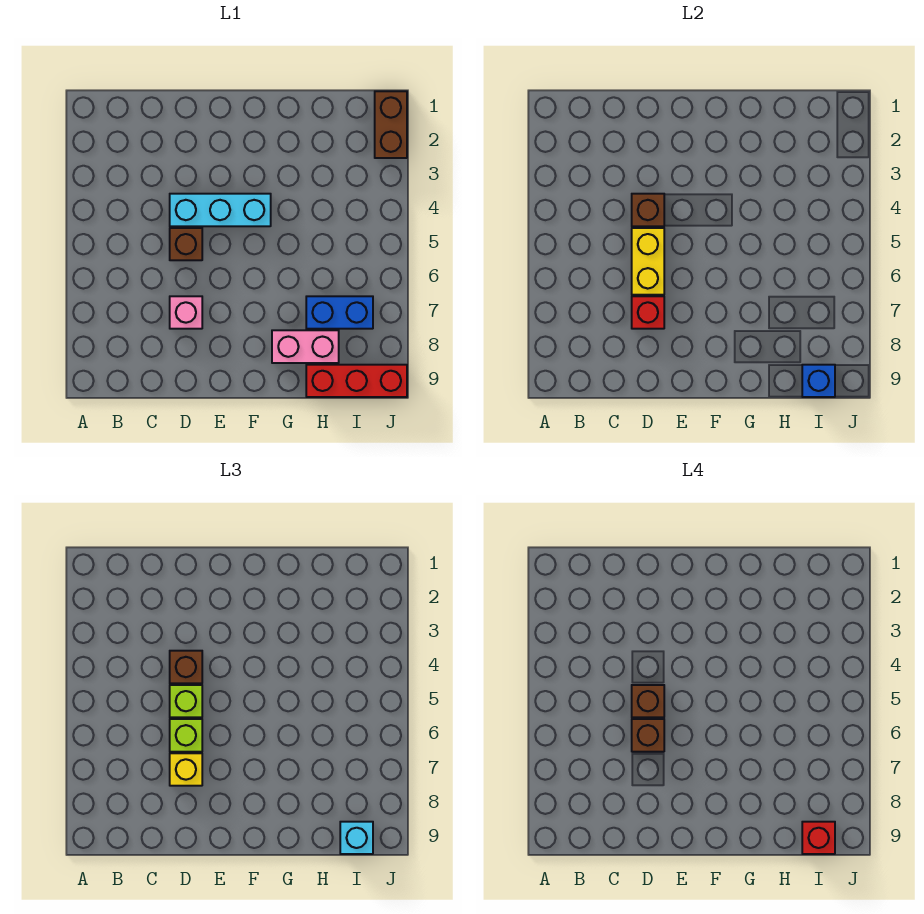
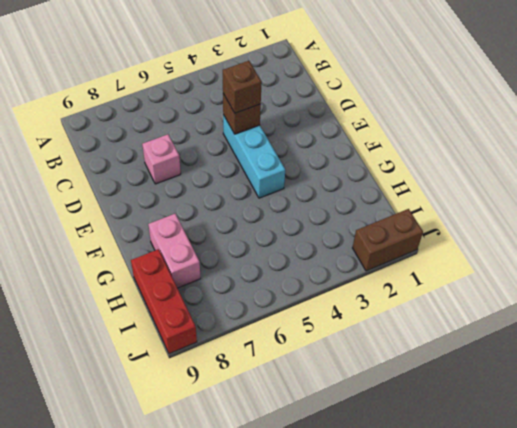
none -> brown brick D5 level 1
none -> blue brick H7:I7 level 1
none -> yellow brick D5:D6 level 2

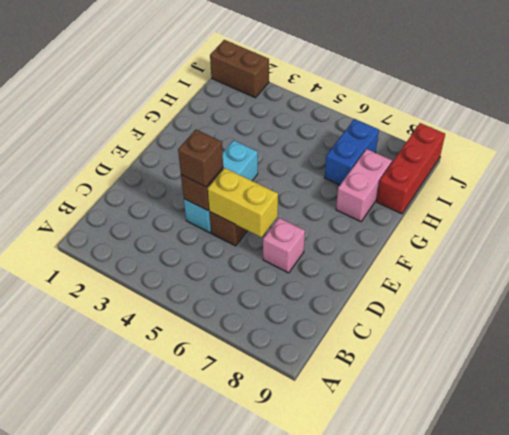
none -> red brick D7 level 2
none -> blue brick I9 level 2
none -> lime brick D5 level 3

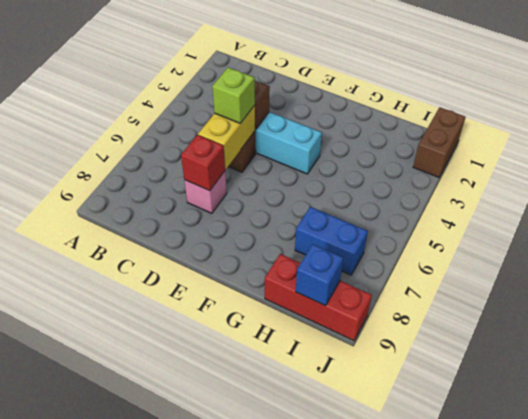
none -> pink brick G8:H8 level 1
none -> brown brick D4 level 3
none -> lime brick D6 level 3

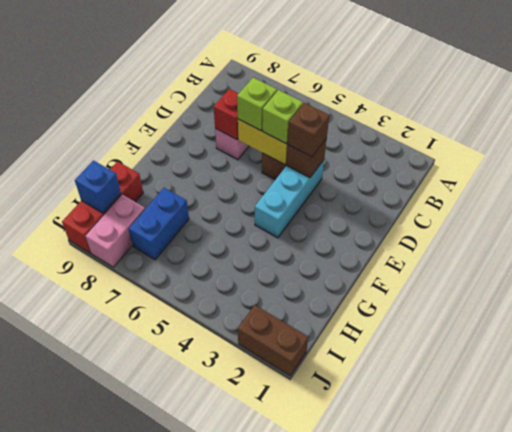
pink brick I8:J8 level 1 -> pink brick G8:H8 level 1
none -> yellow brick D7 level 3
none -> cyan brick I9 level 3
none -> brown brick D5 level 4

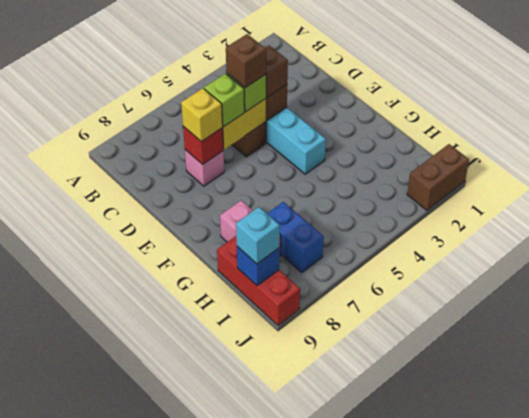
none -> brown brick D6 level 4
none -> red brick I9 level 4

